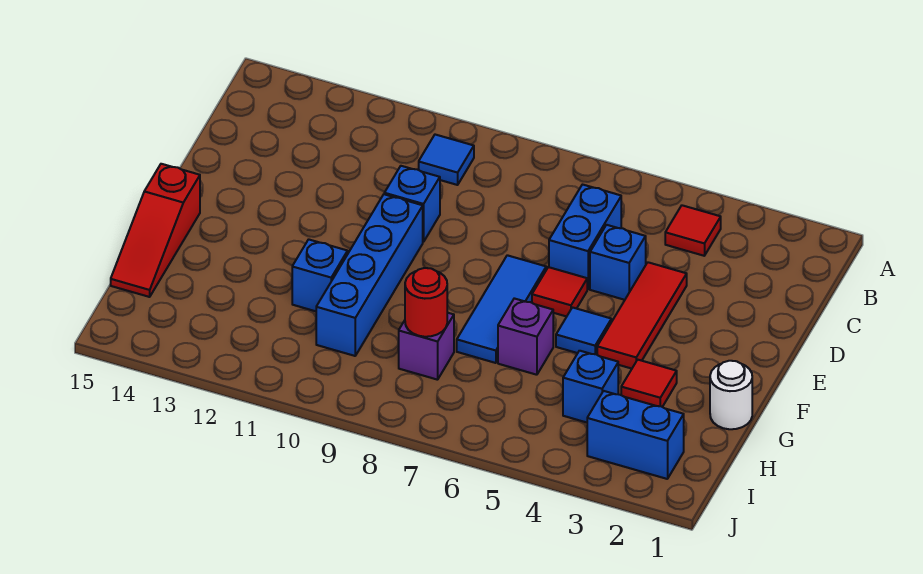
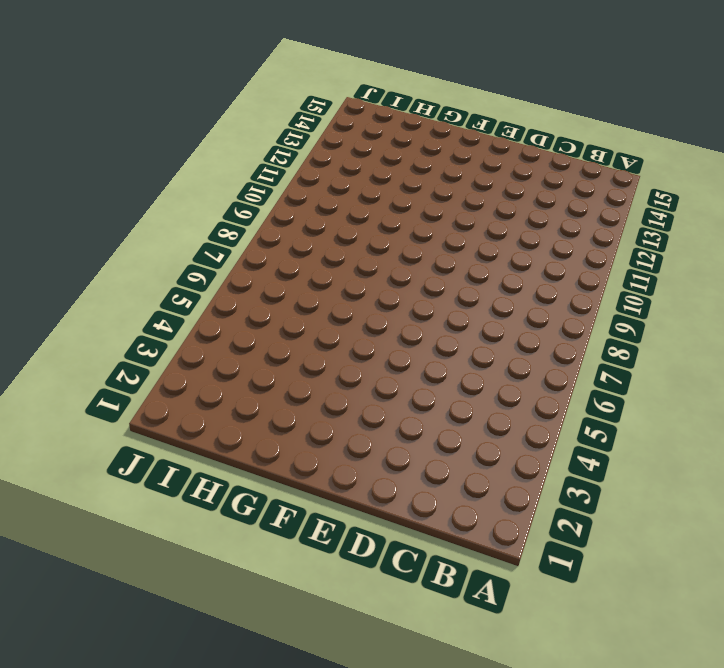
none -> red tile B4 level 1
none -> blue tile B10 level 1
none -> blue brick C6:D6 level 1

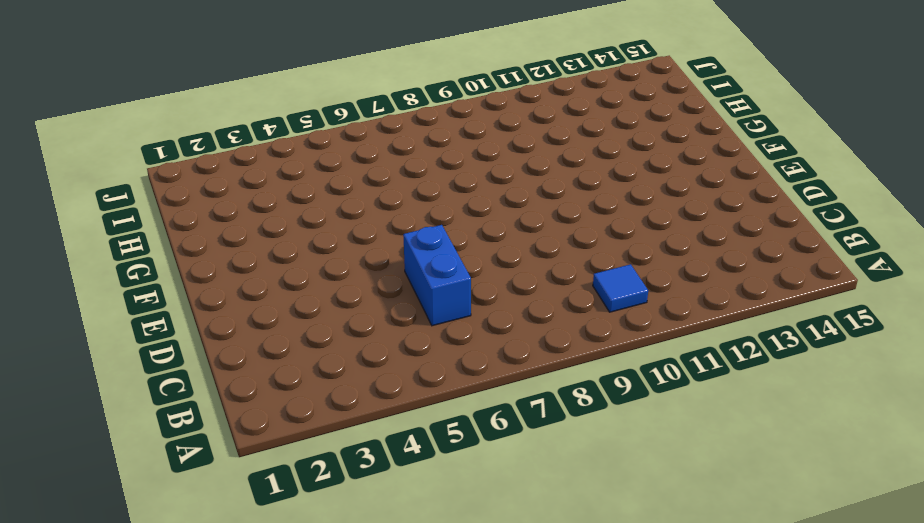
none -> red tile B4 level 1
none -> red tile D4:F4 level 1
none -> blue brick D5 level 1

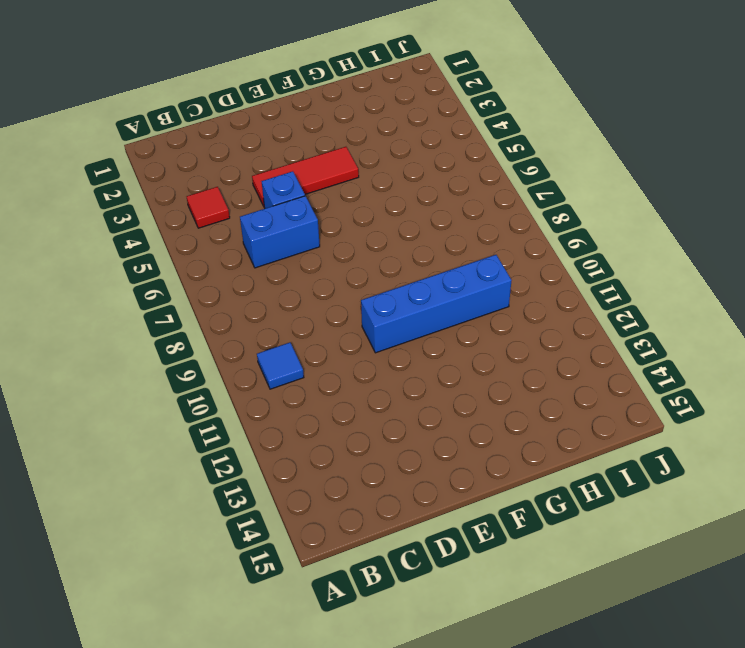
none -> blue brick D10 level 1
none -> red tile E6 level 1
none -> blue tile E7:G7 level 1

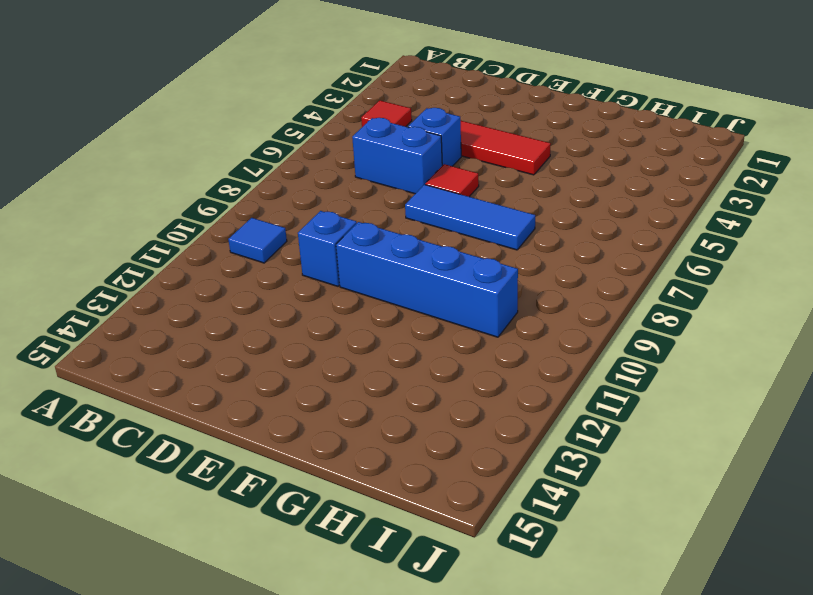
none -> blue tile F5 level 1
none -> red slope F15:H15 level 1 top F
none -> white round brick G1 level 1

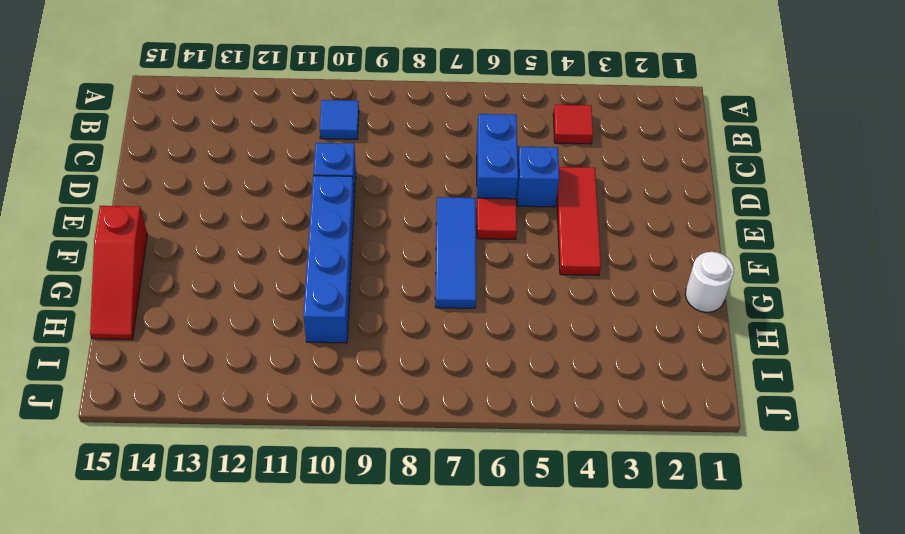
none -> blue tile F5 level 1
none -> red tile G3 level 1
none -> purple brick G6 level 1

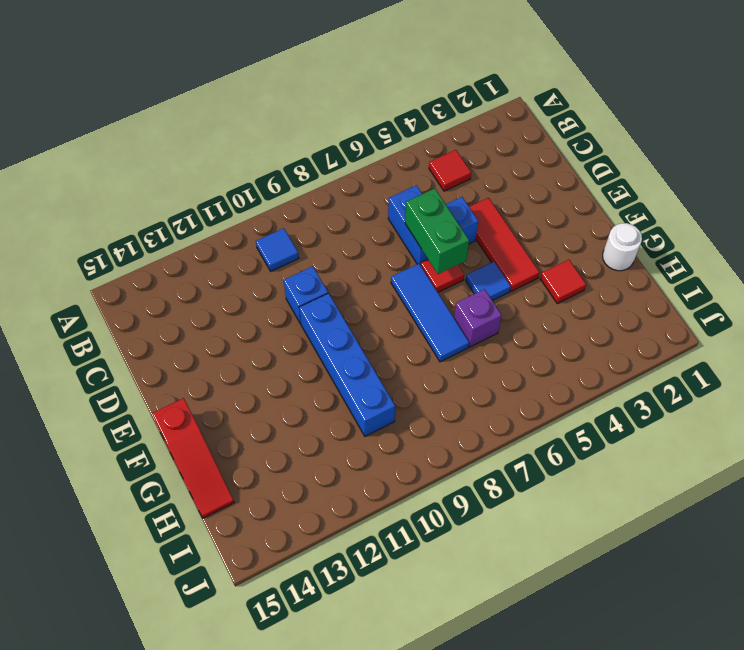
green brick D6:E6 level 2 -> none
none -> blue brick G11 level 1
none -> blue brick H4 level 1
none -> purple brick H8 level 1

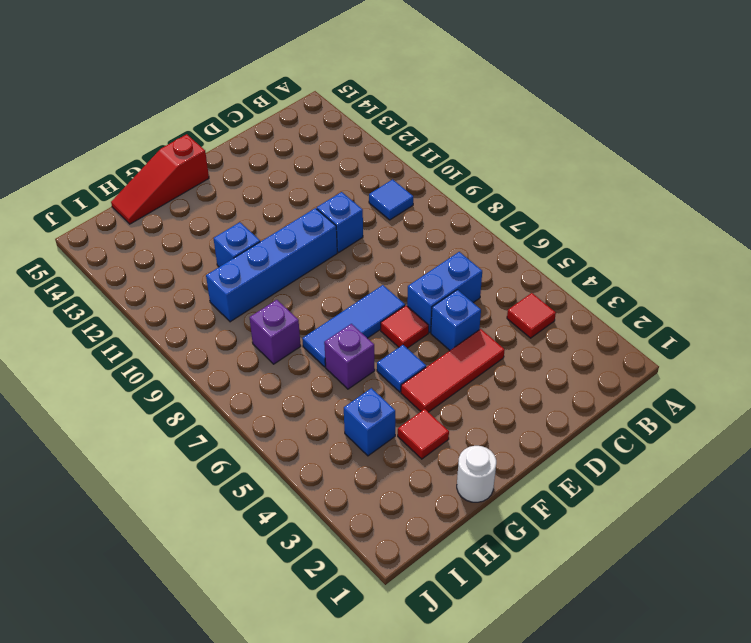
none -> blue brick I2:I3 level 1
none -> red round brick H8 level 2

